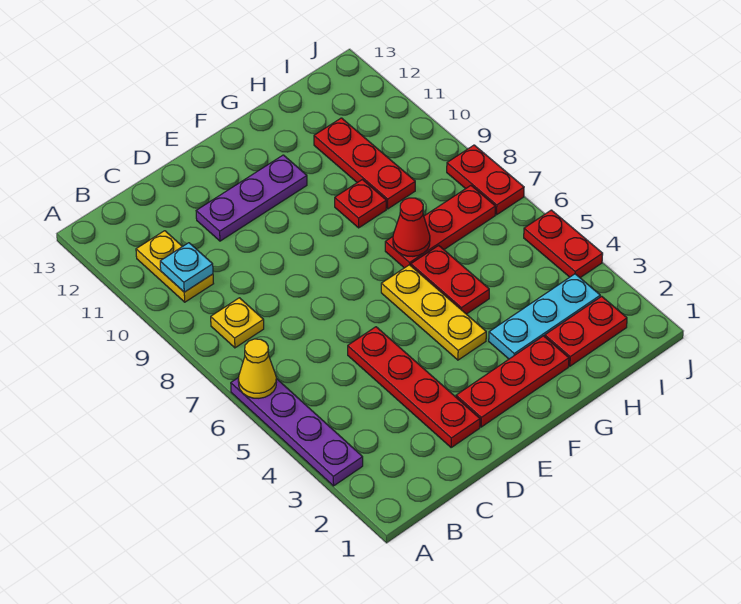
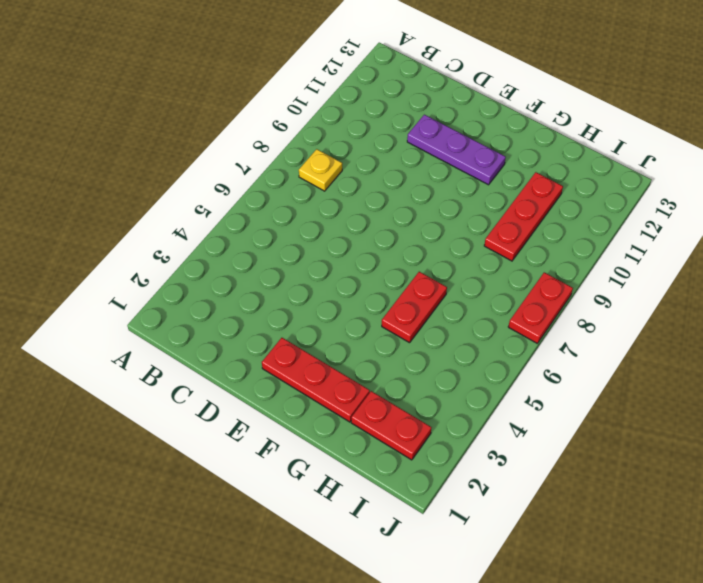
none -> purple plate A3:A6 level 1
none -> yellow plate B10:B11 level 1
none -> red plate D2:D5 level 1

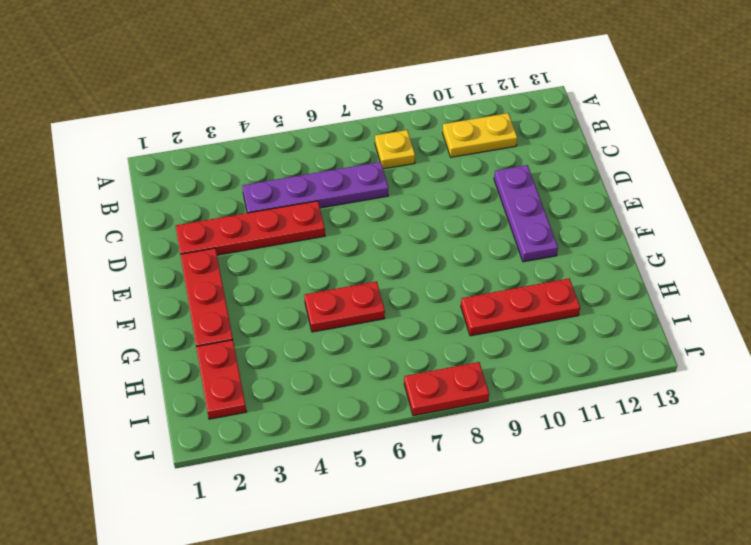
purple plate C4:C7 level 1 -> purple plate A3:A6 level 1
none -> yellow plate F4:F6 level 1
none -> cyan plate G3:I3 level 1
none -> red plate G7:I7 level 1

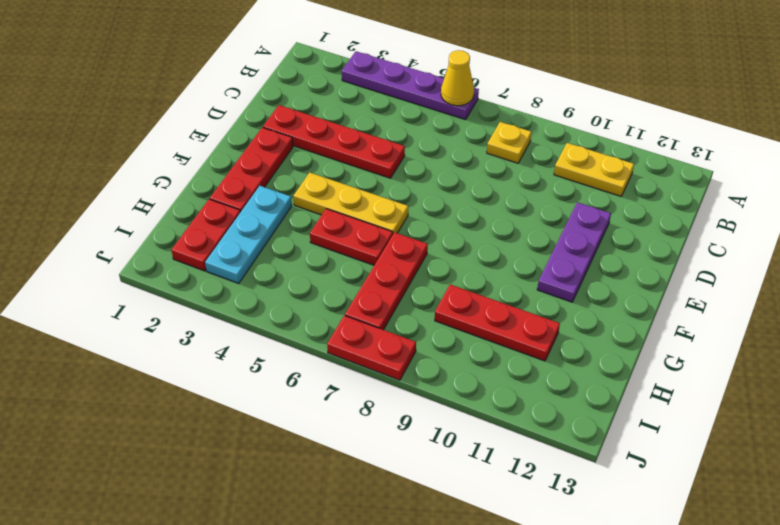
none -> red plate G9 level 1
none -> red plate J4:J5 level 1
none -> cyan plate B10 level 2

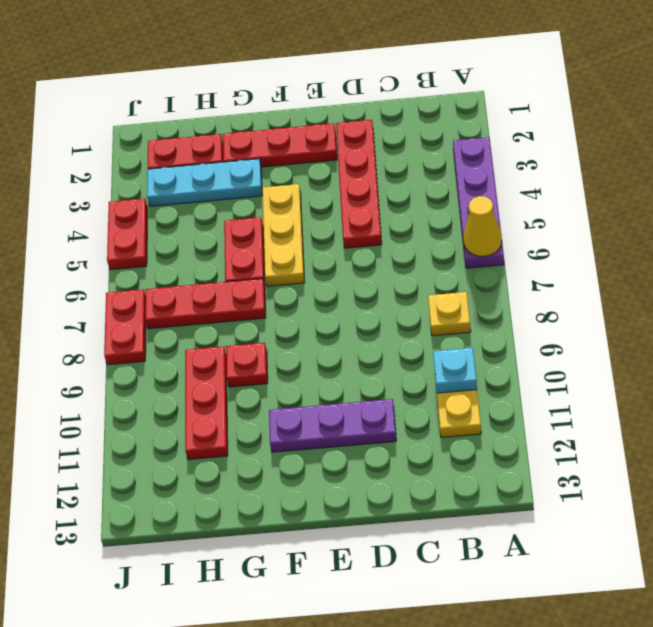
none -> red cone G7 level 2

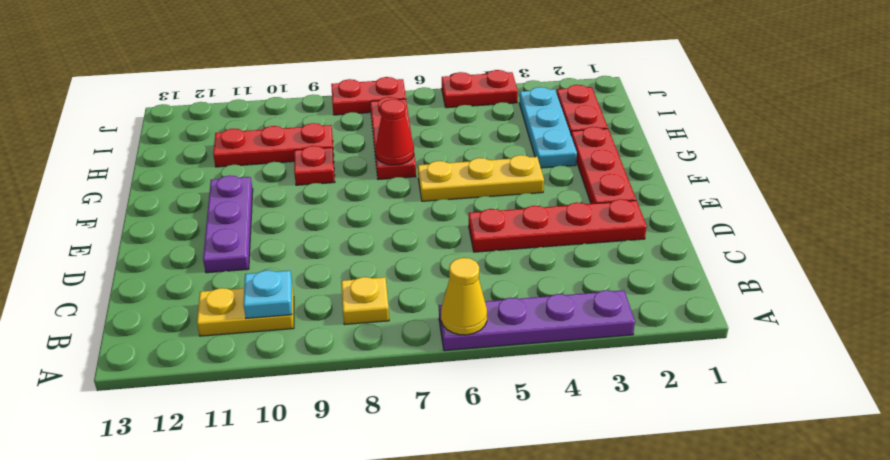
none -> red plate G5:G6 level 1

